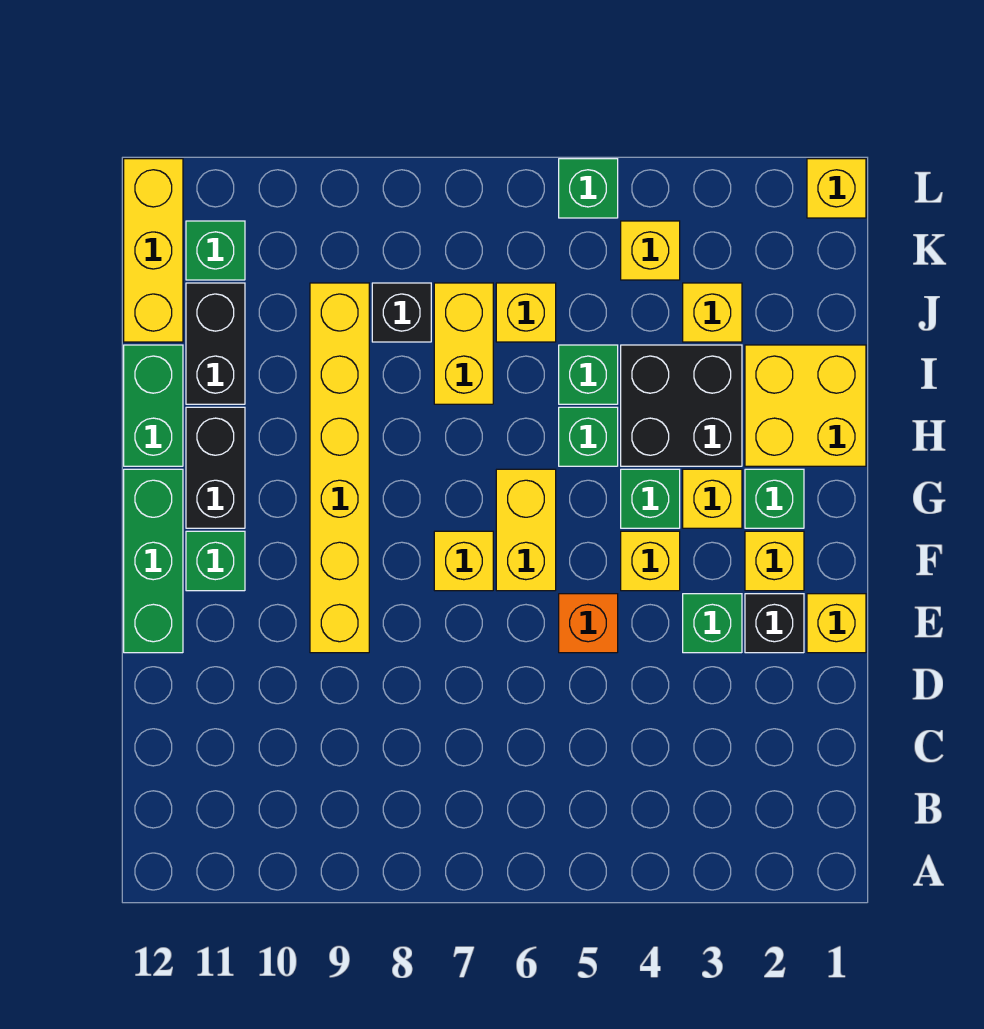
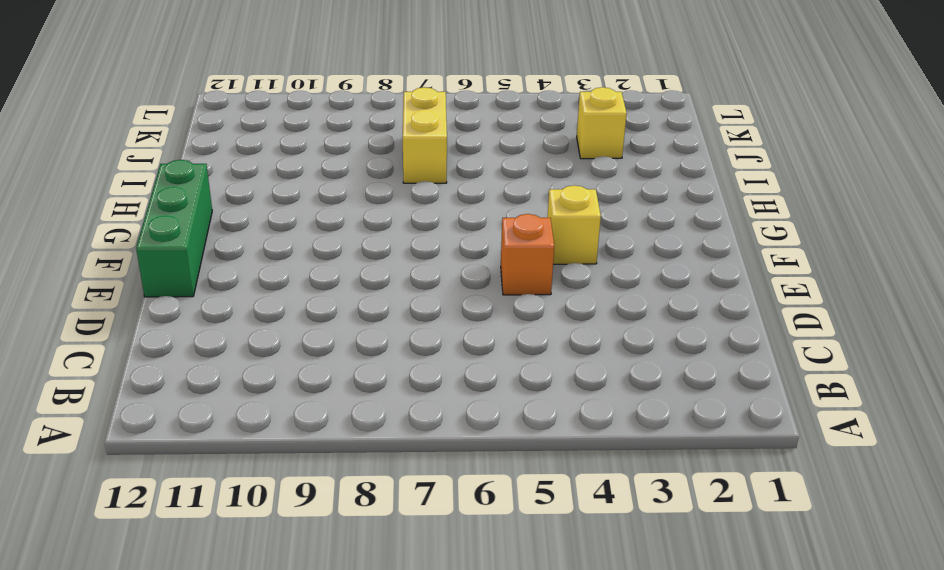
none -> yellow brick E1 level 1
none -> black brick E2 level 1
none -> green brick E3 level 1
none -> yellow brick E9:J9 level 1

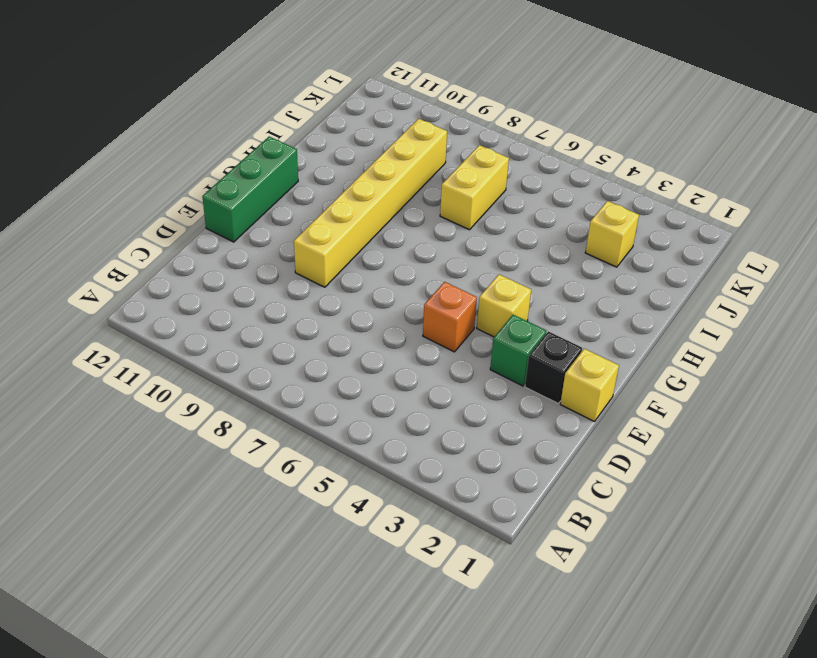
none -> yellow brick F2 level 1
none -> yellow brick F6:G6 level 1
none -> yellow brick F7 level 1
none -> green brick F11 level 1

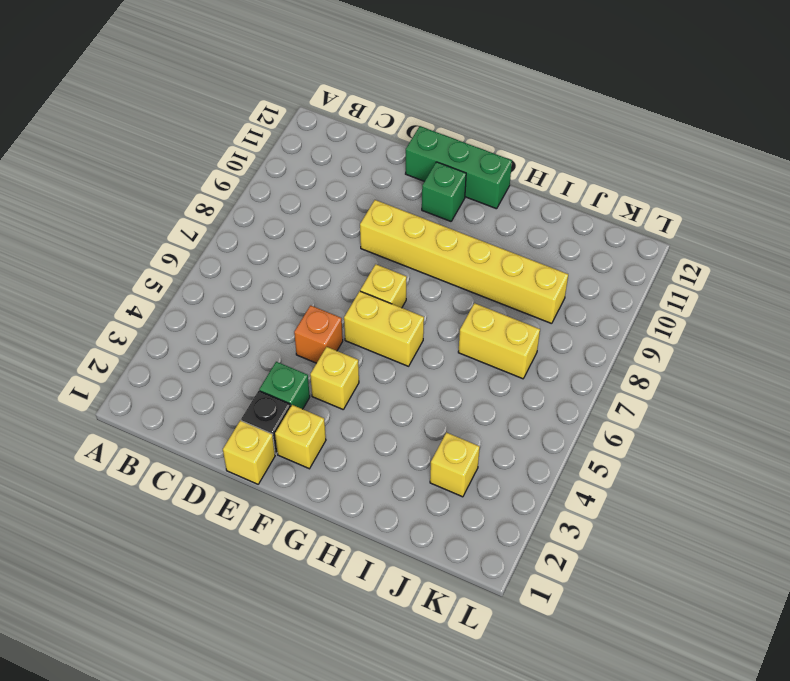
none -> green brick G2 level 1
none -> yellow brick G3 level 1
none -> green brick G4 level 1
none -> black brick G11:H11 level 1

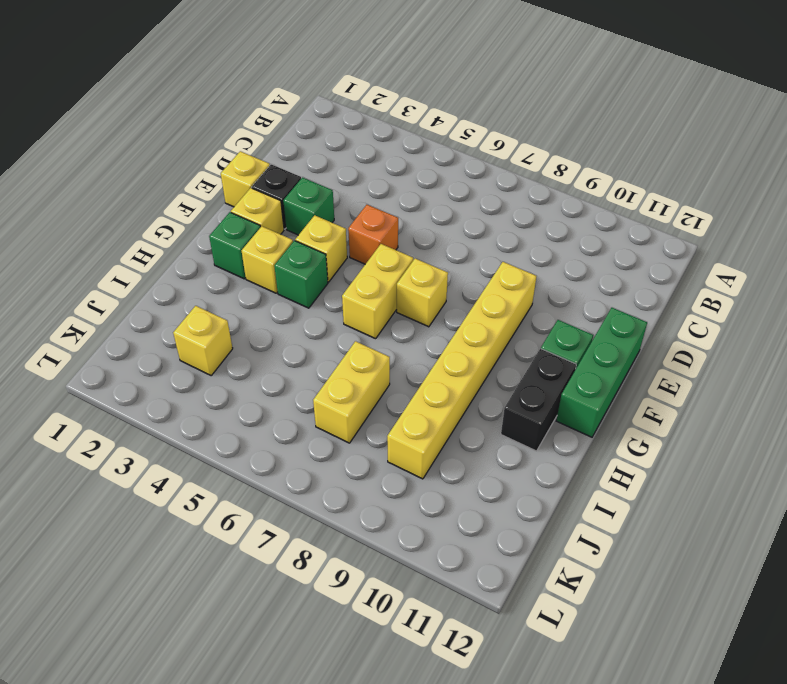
none -> yellow brick H1:I2 level 1
none -> black brick H3:I4 level 1
none -> green brick H5 level 1
none -> green brick H12:I12 level 1

